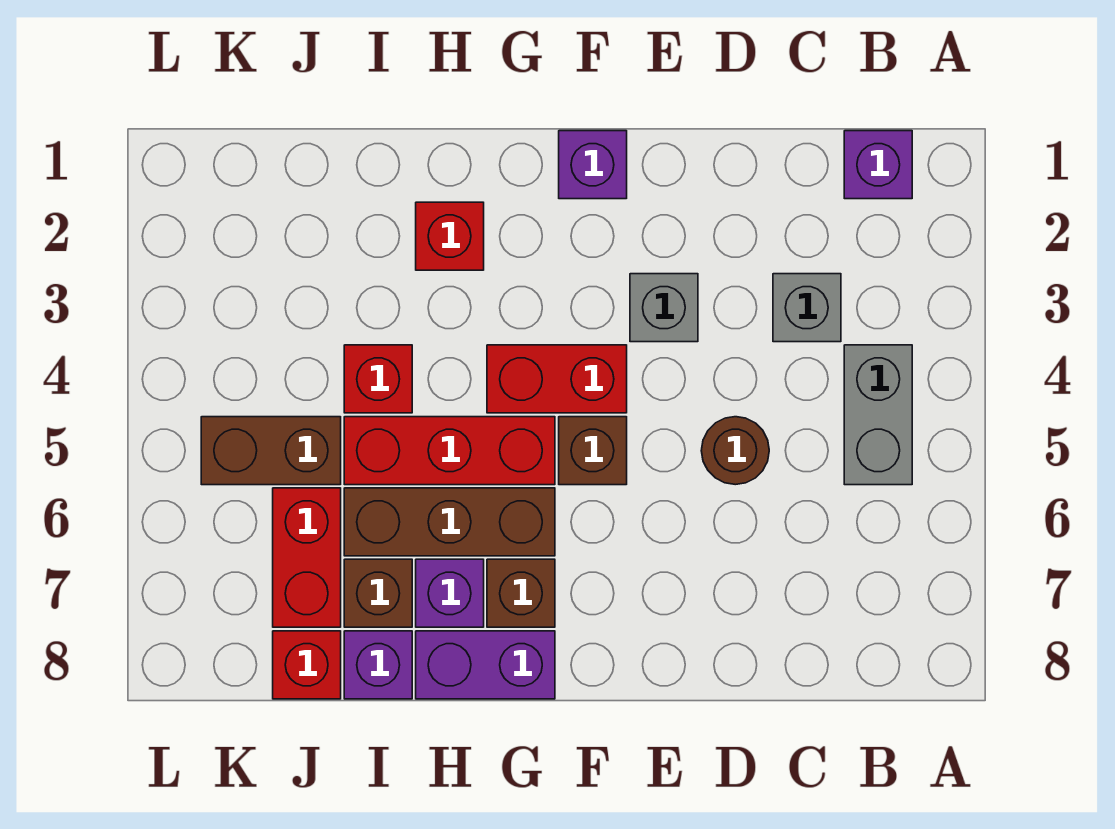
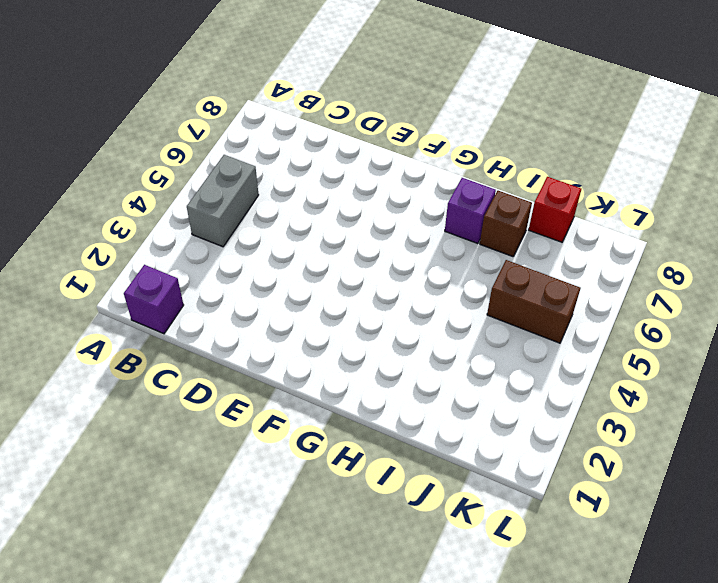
none -> grey brick C3 level 1
none -> brown round brick D5 level 1
none -> grey brick E3 level 1

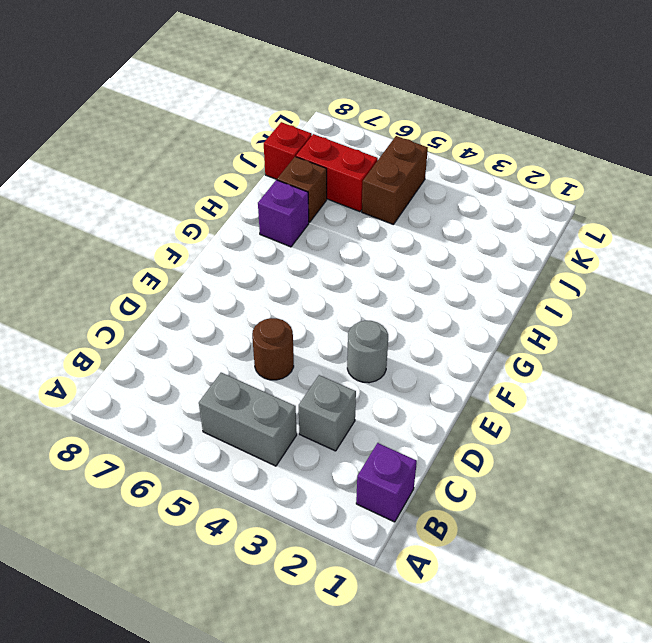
grey round brick E3 level 1 -> grey brick E3 level 1
none -> purple brick F1 level 1
none -> red brick F4:G4 level 1
none -> brown brick F5 level 1

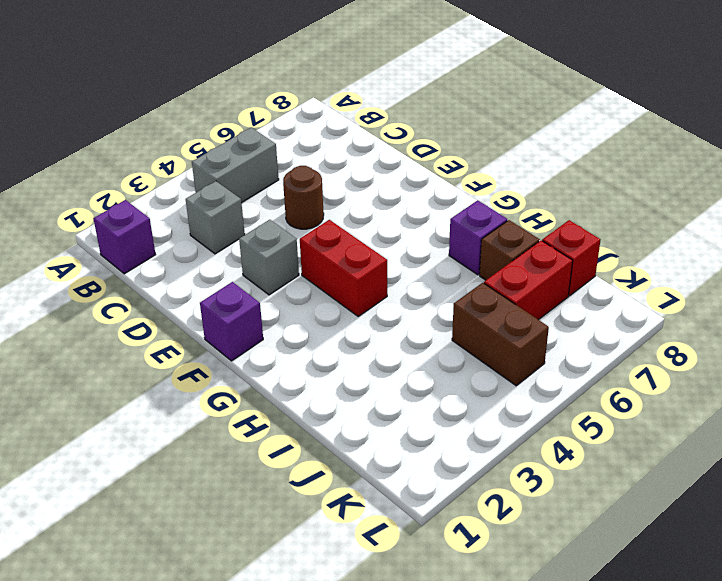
none -> brown brick F5 level 1
none -> red brick G5:I5 level 1
none -> brown brick G6:I6 level 1

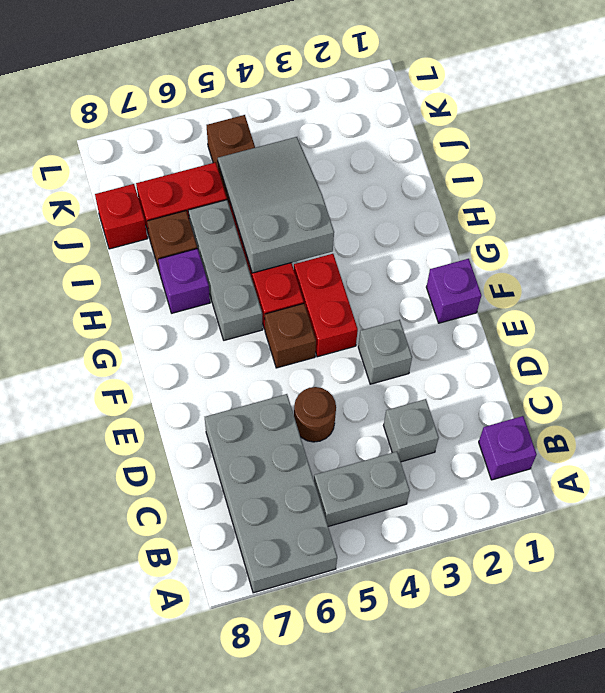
grey brick A6:D7 level 1 -> none
grey brick G6:I6 level 1 -> brown brick G6:I6 level 1
grey slope H4:J5 level 2 top H -> none
none -> brown brick G7 level 1
none -> purple brick G8:H8 level 1
none -> red brick H2 level 1

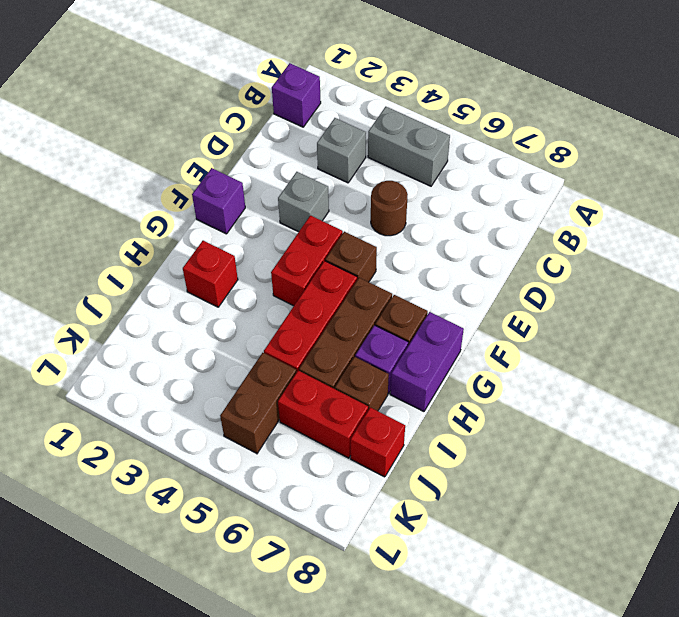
none -> red brick I4 level 1
none -> purple brick I8 level 1

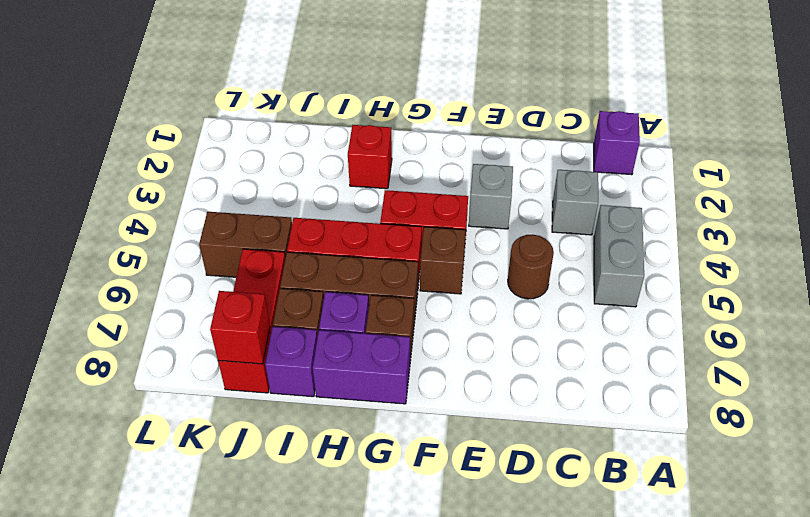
red brick J8 level 2 -> red brick I4 level 1
none -> purple brick F1 level 1

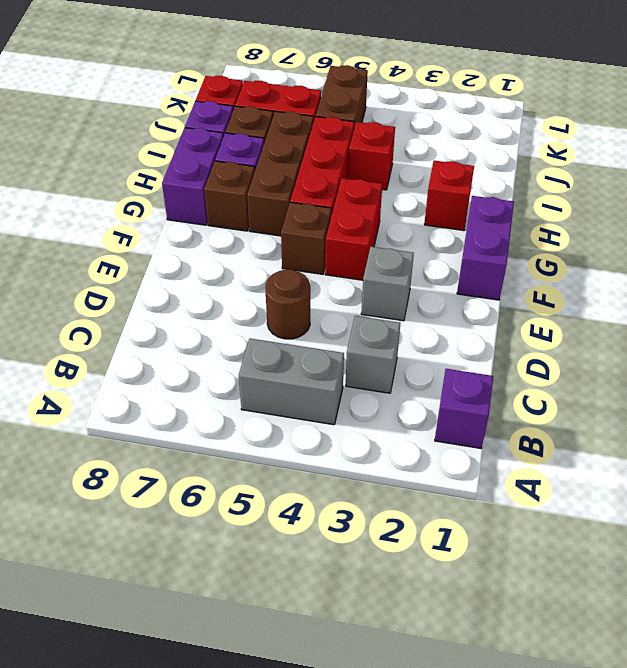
purple brick F1:G1 level 1 -> purple brick F1 level 1

